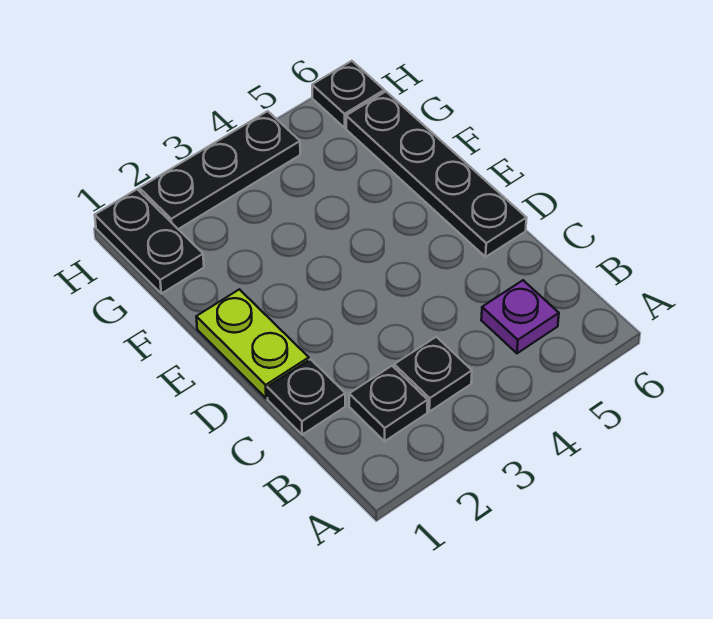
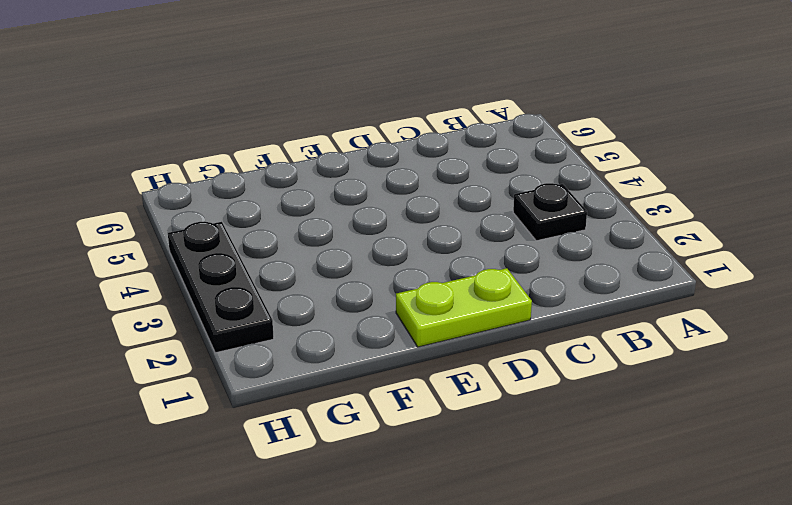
none -> black plate B2 level 1
none -> purple plate B5 level 1

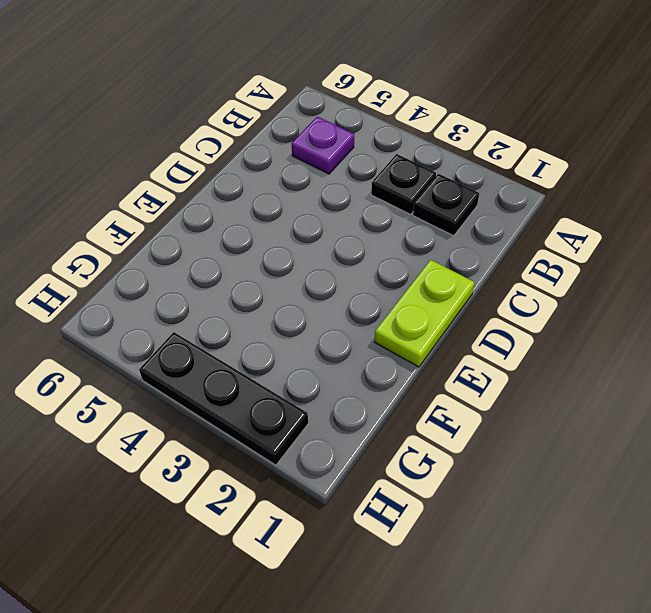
none -> black plate C1 level 1
none -> black plate D6:G6 level 1

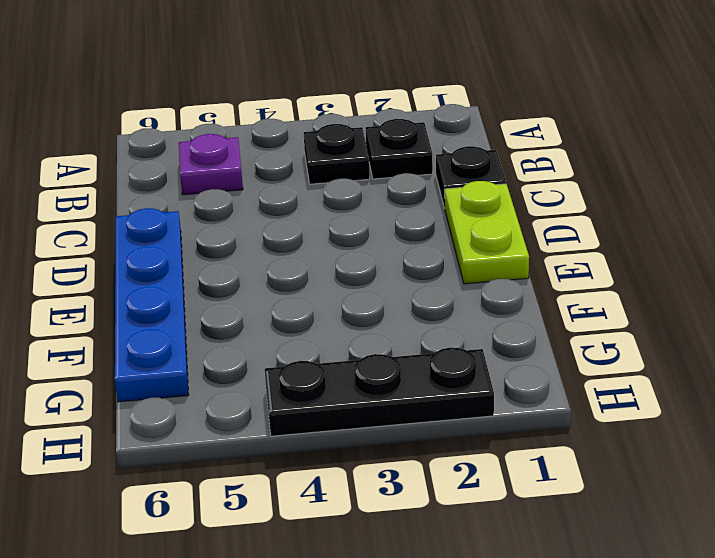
blue plate D6:G6 level 1 -> black plate D6:G6 level 1
none -> black plate G1:H1 level 1
none -> black plate H6 level 1

